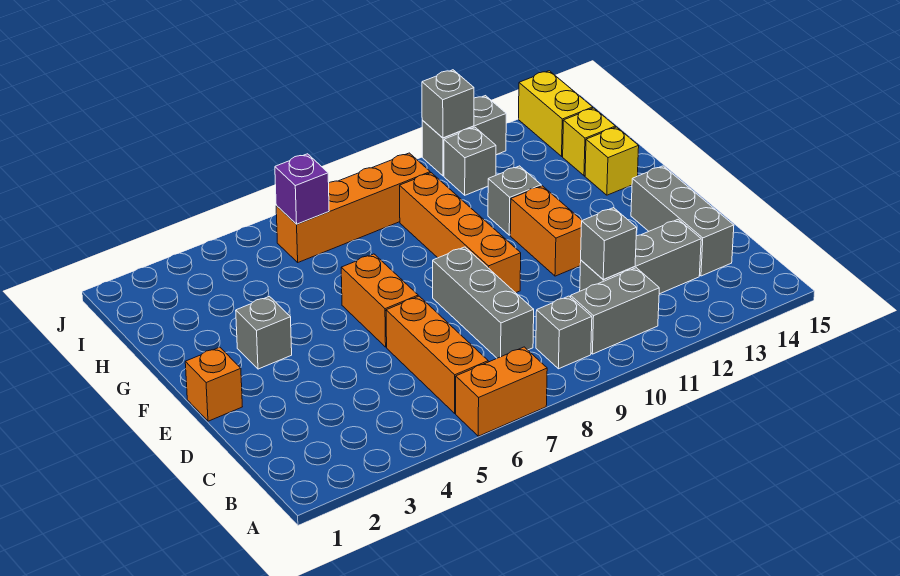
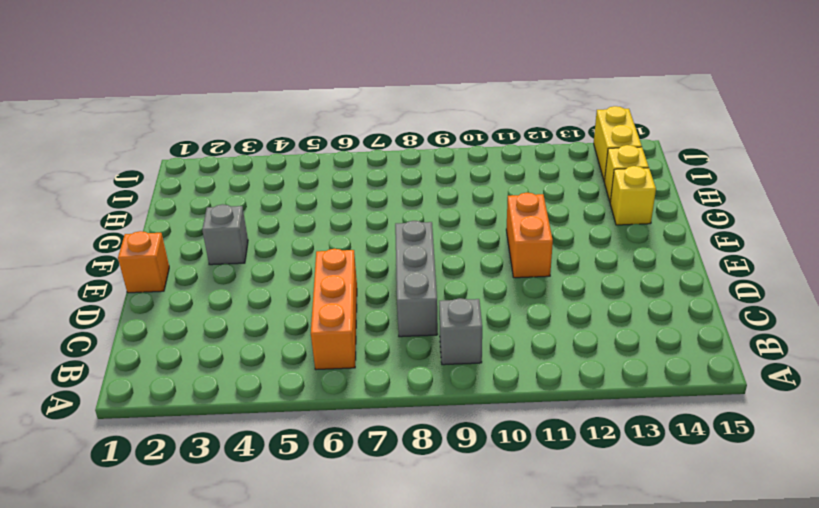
none -> orange brick A6:A7 level 1
none -> grey brick B10:B11 level 1
none -> grey brick C11:C13 level 1

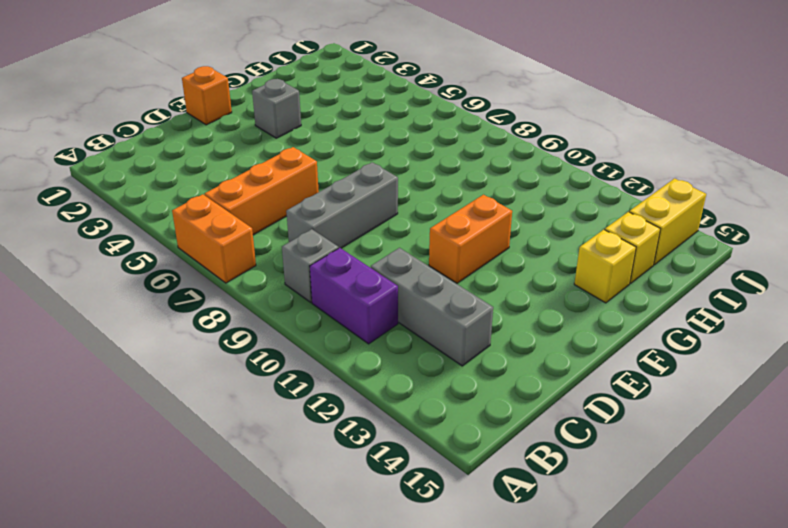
purple brick B10:B11 level 1 -> grey brick B10:B11 level 1
none -> grey brick C14:E14 level 1
none -> orange brick E6:F6 level 1
none -> orange brick E9:H9 level 1

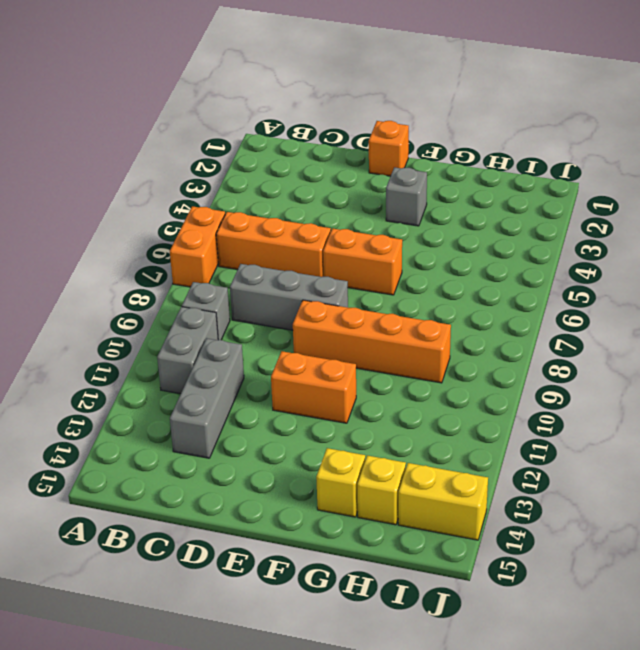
none -> grey brick C14:E14 level 1
none -> grey brick G11 level 1
none -> orange brick I6:I9 level 1

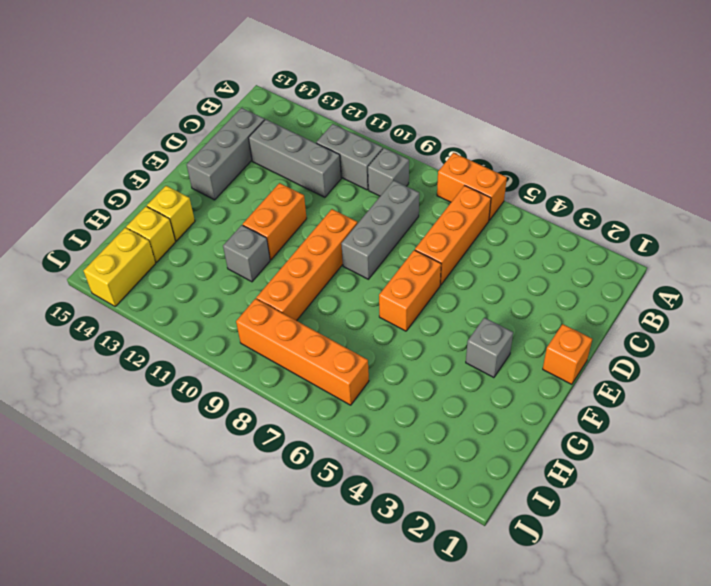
none -> grey brick I11 level 1
none -> grey brick J11:J12 level 1
none -> grey brick C11 level 2

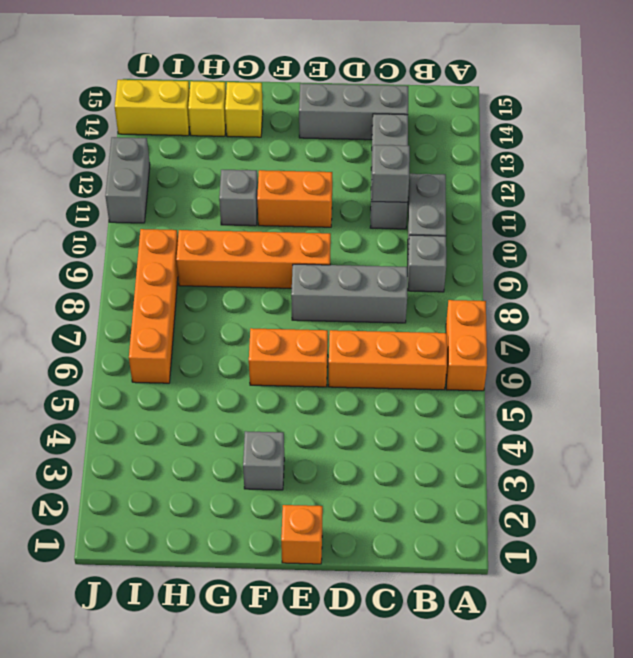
none -> grey brick I11 level 1
none -> purple brick I6 level 2
none -> grey brick J11 level 2

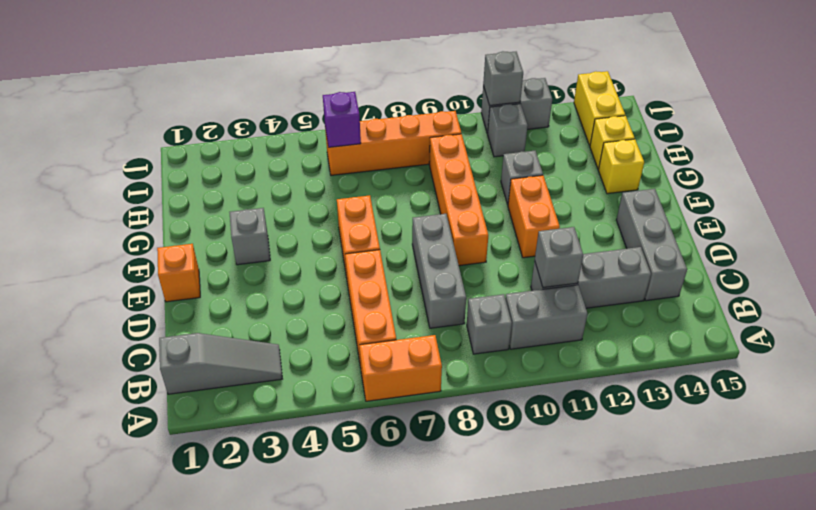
grey slope B1:B3 level 1 top 1 -> none

